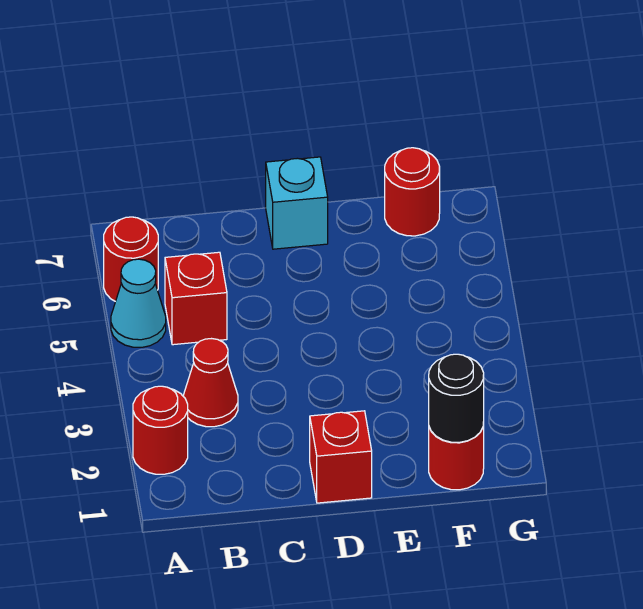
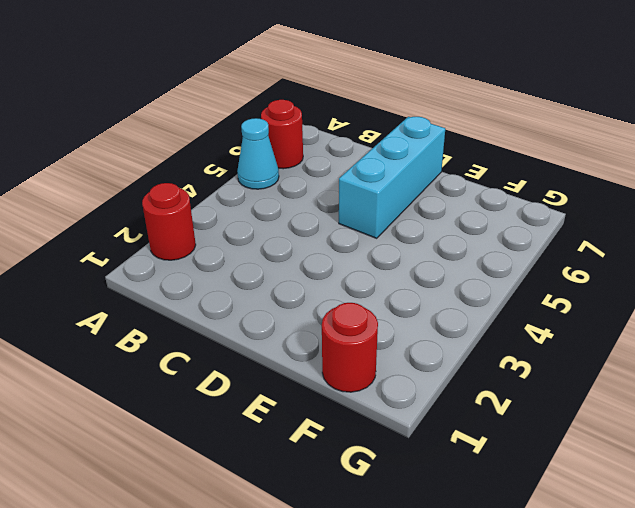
cyan brick D5:D7 level 1 -> cyan brick D7 level 1
none -> red cone B3 level 1
none -> red brick B5 level 1

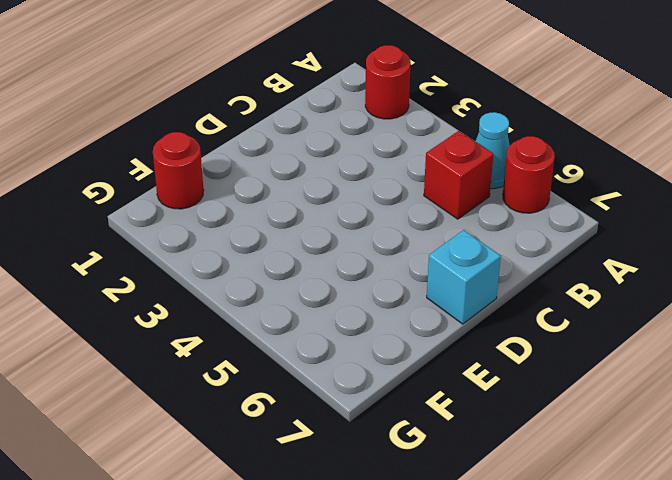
none -> red cone B3 level 1
none -> red brick D1 level 1

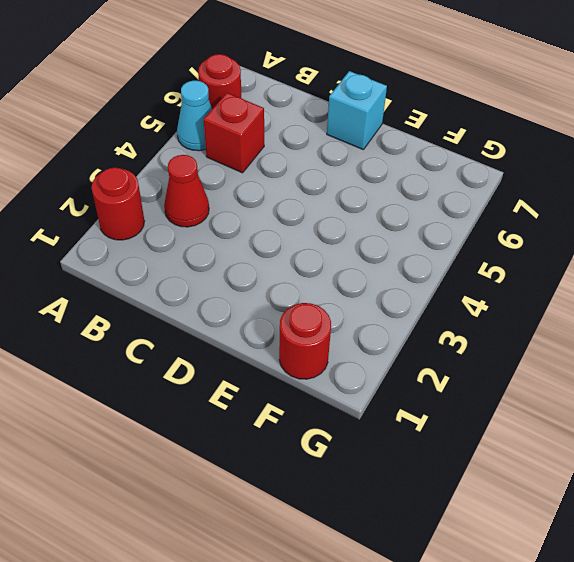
none -> red brick D1 level 1
none -> red round brick F7 level 1

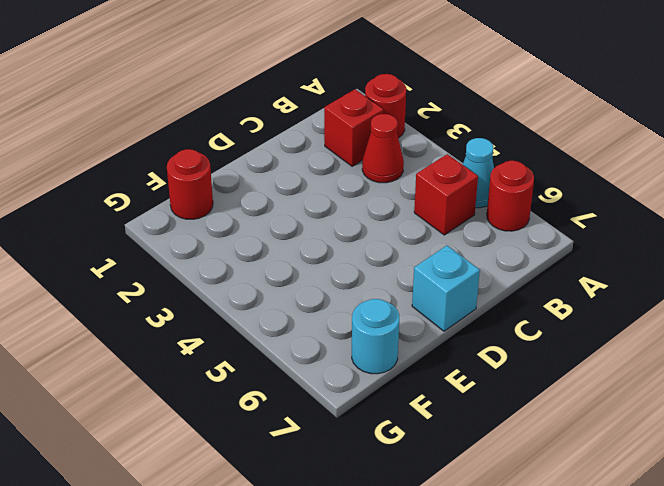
red brick B2 level 1 -> red brick D1 level 1
cyan round brick F7 level 1 -> red round brick F7 level 1
none -> black round brick F1 level 2

